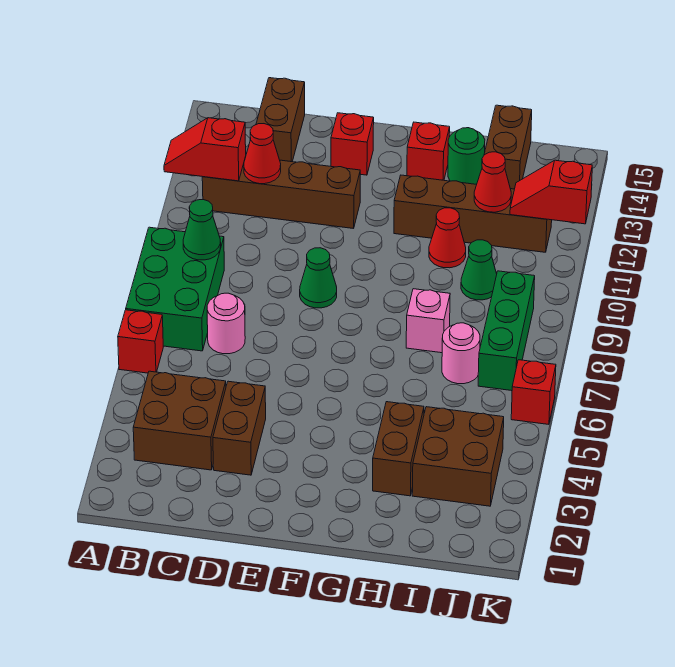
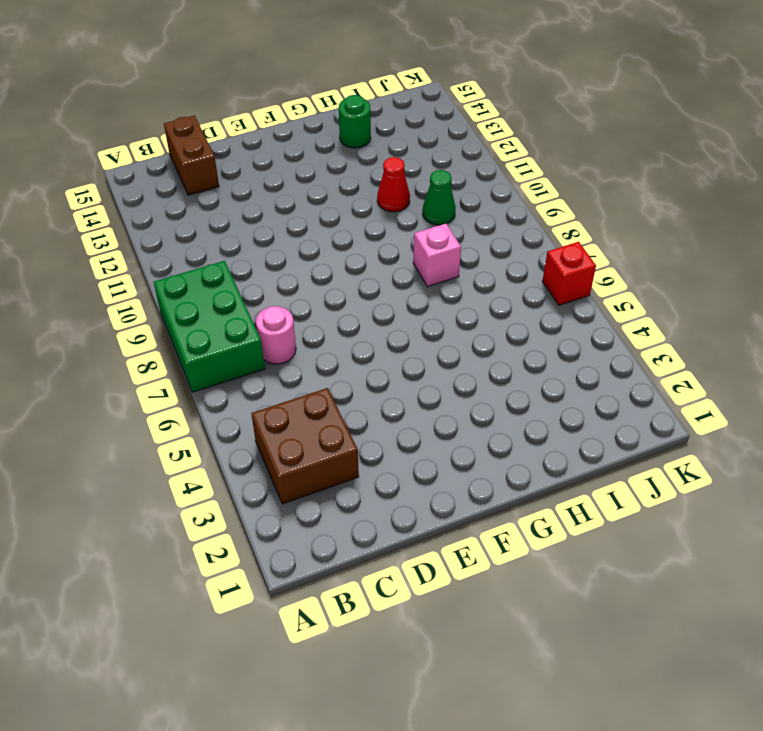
none -> red brick A6 level 1
none -> brown brick B12:E12 level 1
none -> brown brick D3:D4 level 1

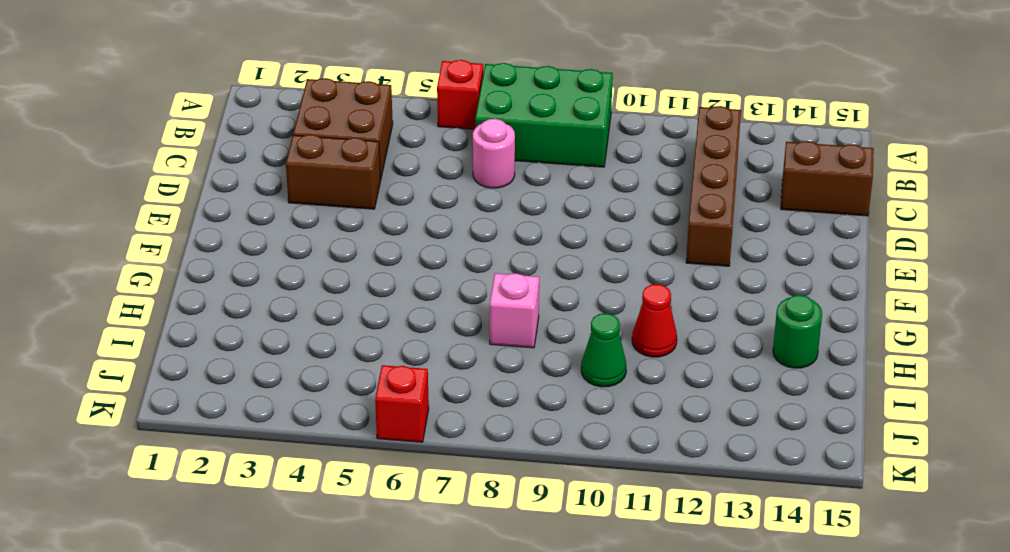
none -> green cone E9 level 1
none -> red brick E14 level 1
none -> brown brick G12:J12 level 1

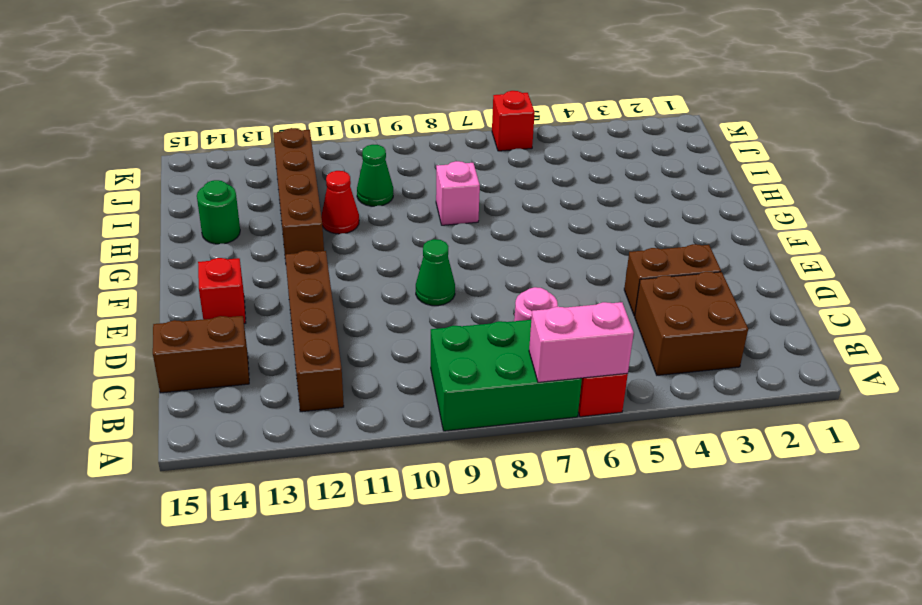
pink brick A6:A7 level 2 -> none
none -> red brick G14 level 1
none -> brown brick H3:H4 level 1
none -> brown brick I3:J4 level 1

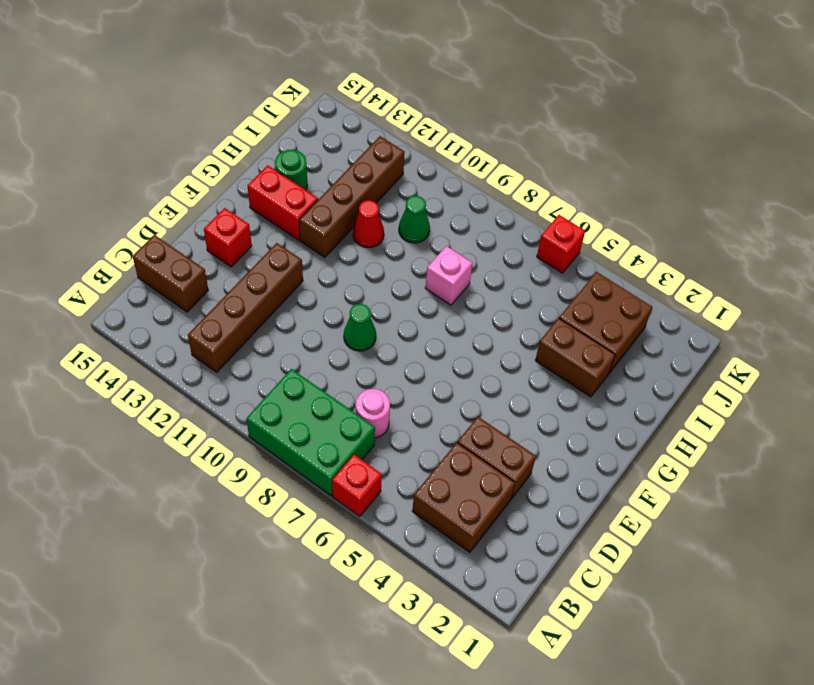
red brick G13:G14 level 1 -> red brick G14 level 1
none -> pink round brick I7 level 1
none -> brown brick I14:I15 level 1
none -> green brick J7:J9 level 1

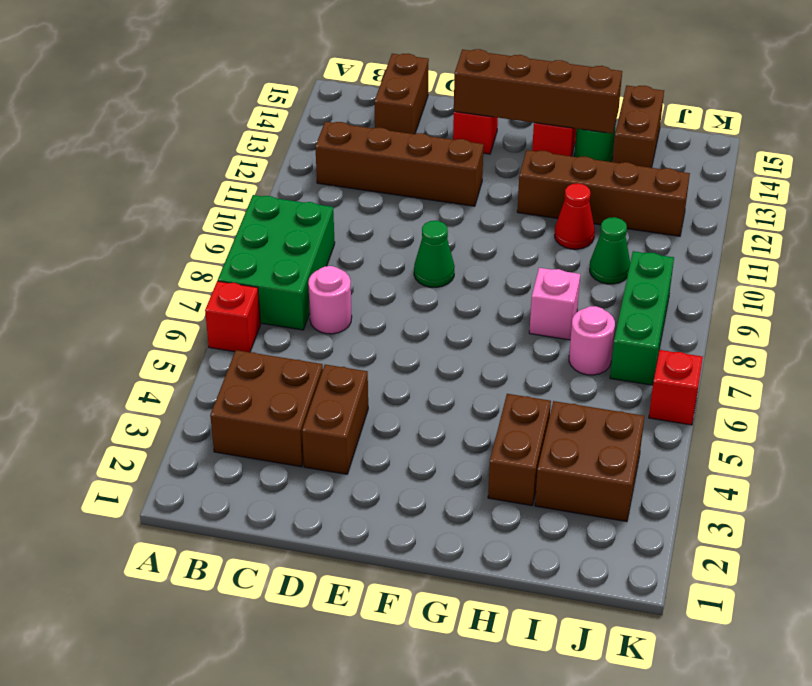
brown brick E14:H14 level 2 -> none
none -> red slope A12:B12 level 2 top B
none -> green cone B9 level 2
none -> red cone C12 level 2

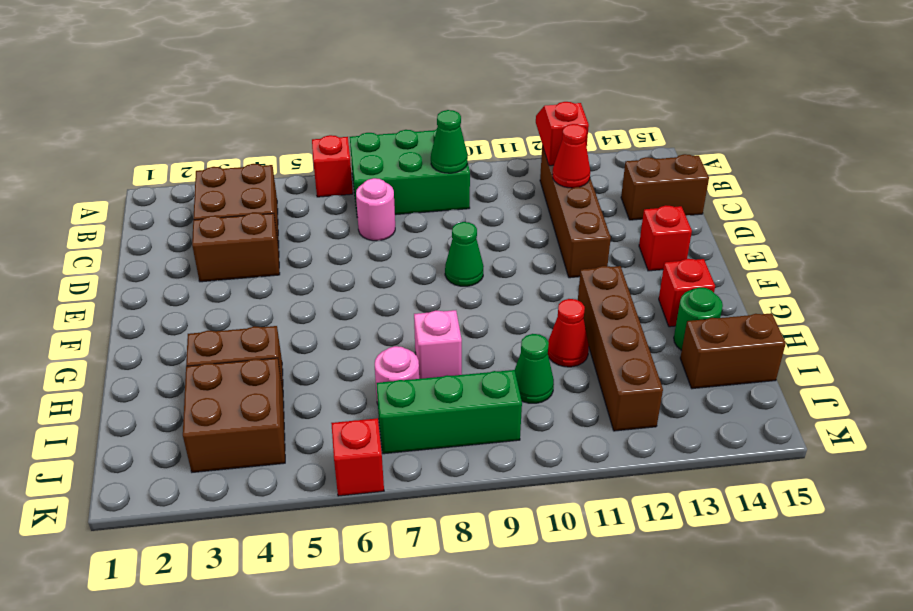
none -> red cone I12 level 2
none -> red slope J12:K12 level 2 top K

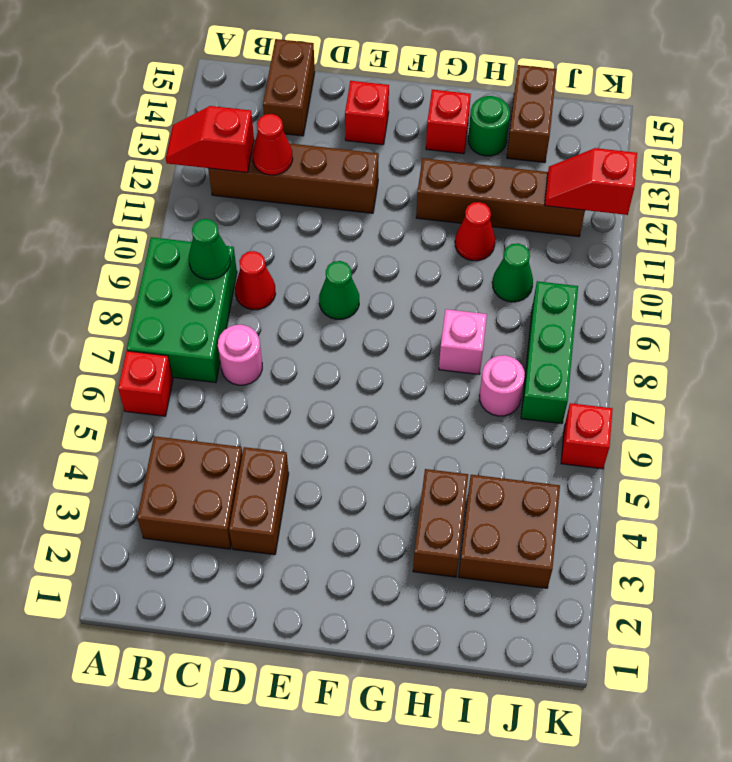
red cone C9 level 1 -> red cone I12 level 2

